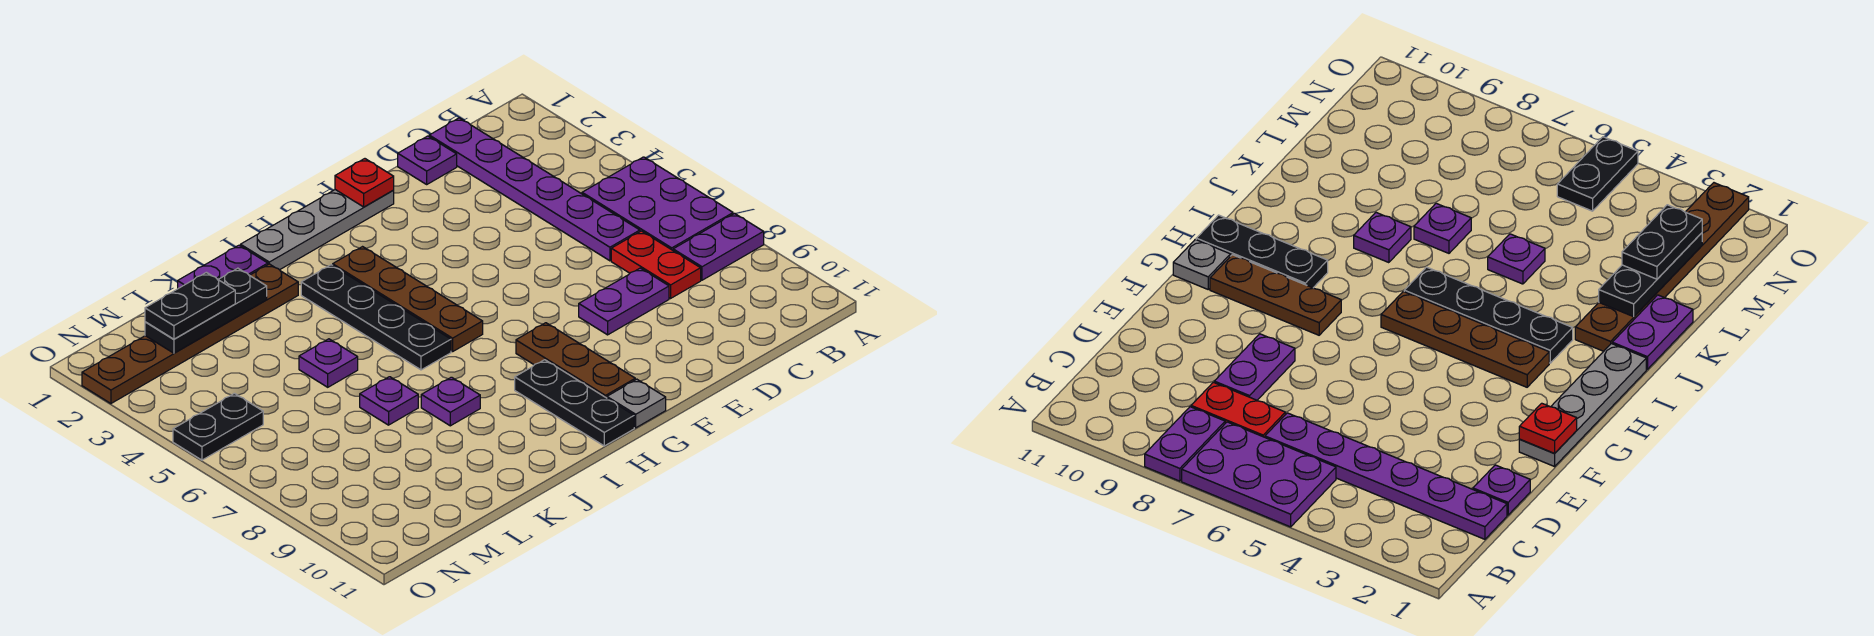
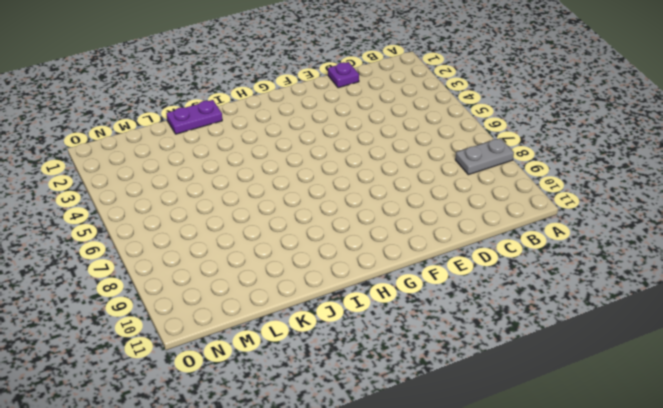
grey plate A8:B8 level 1 -> purple plate A8:B8 level 1
none -> purple plate A5:B7 level 1
none -> purple plate C1:C6 level 1
none -> red plate C7:C8 level 1

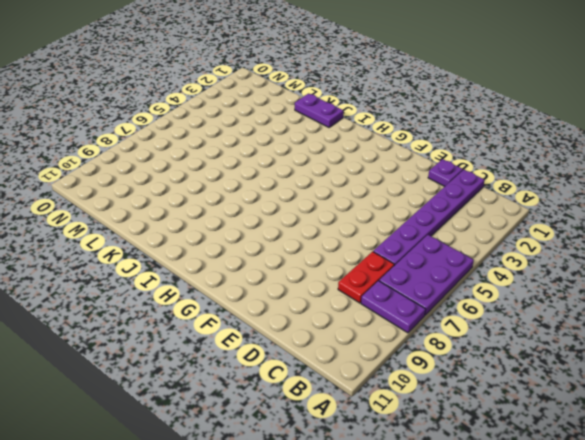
none -> purple plate D8:E8 level 1
none -> grey plate F1:I1 level 1
none -> brown plate G8:G10 level 1

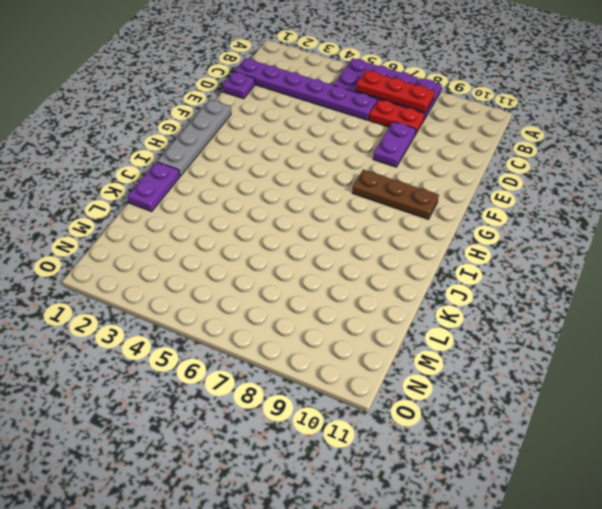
red plate B6:B8 level 2 -> none
none -> grey plate G11 level 1
none -> brown plate H3:H6 level 1
none -> black plate H9:H11 level 1

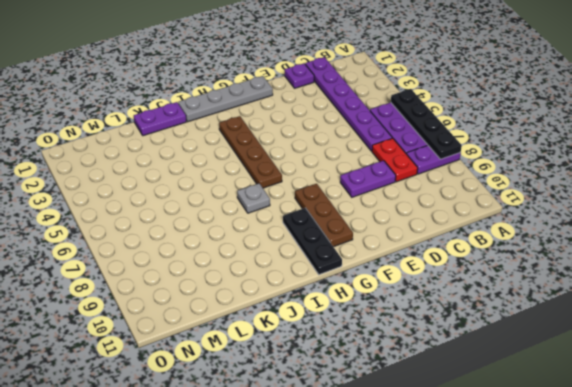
black plate A5:A8 level 2 -> black plate I3:I6 level 1
grey plate I7 level 1 -> grey plate G11 level 1
none -> brown plate J2:O2 level 1
none -> purple plate J8 level 1
none -> purple plate K5 level 1

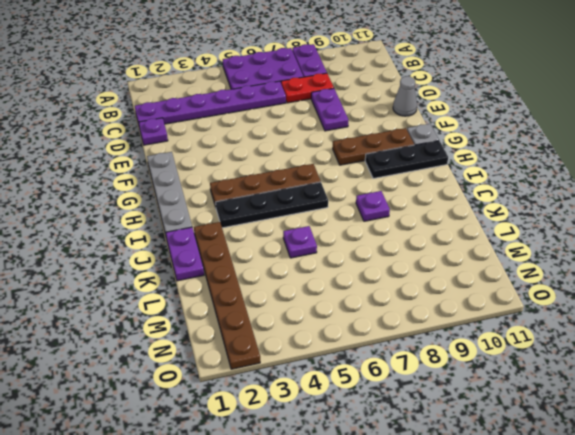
grey cone E11 level 1 -> none
none -> purple plate K7 level 1
none -> black plate N5:O5 level 1
none -> red plate F1 level 2

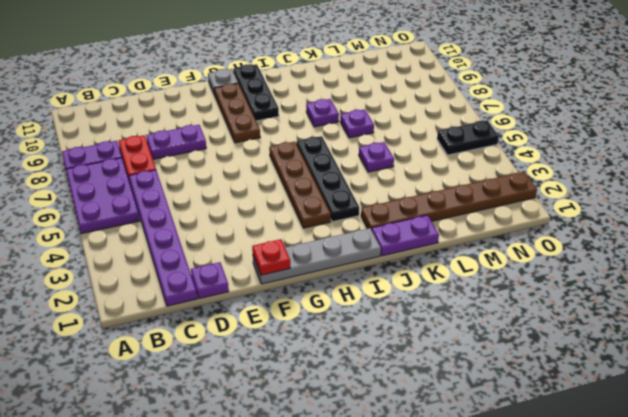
none -> black plate K2:M2 level 2
none -> black plate L2:M2 level 3

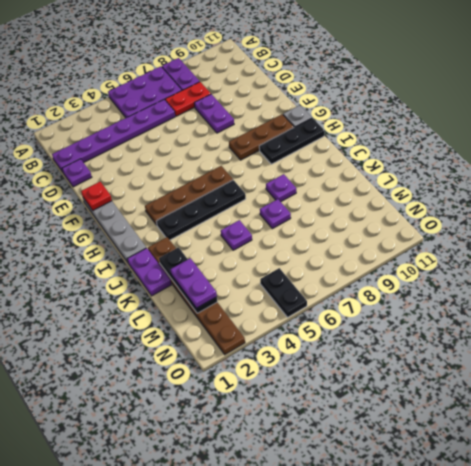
purple plate L2:M2 level 3 -> black plate L2:M2 level 3

